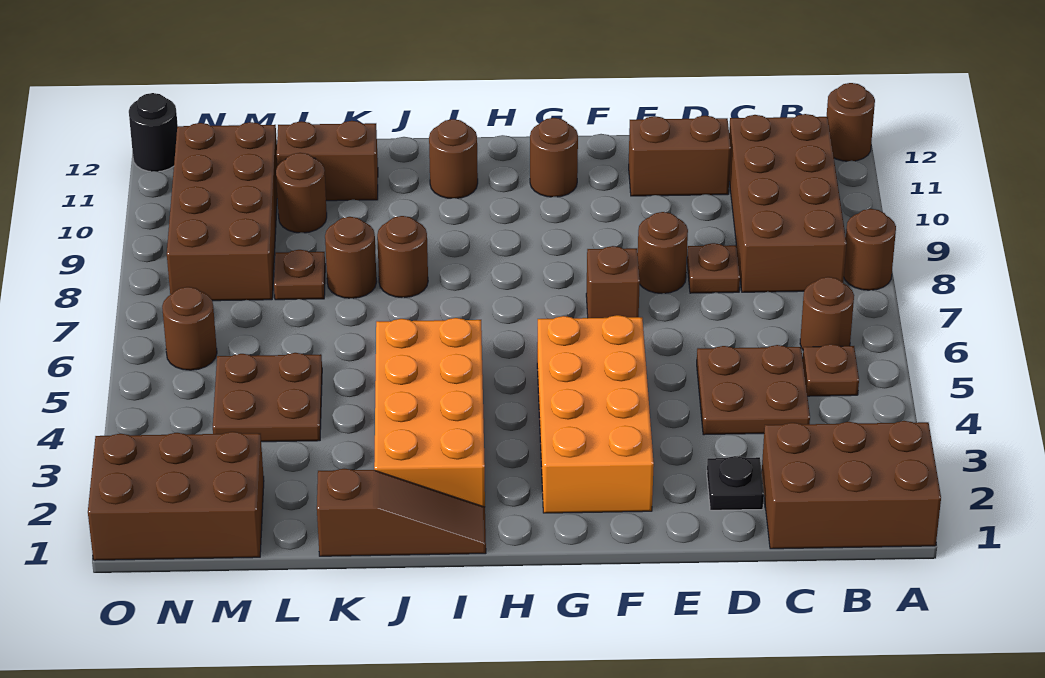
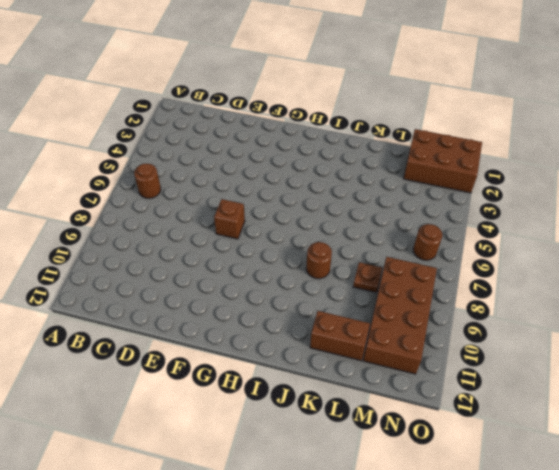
none -> brown brick A1:C2 level 1
none -> brown round brick A8 level 1
none -> brown round brick A12 level 1

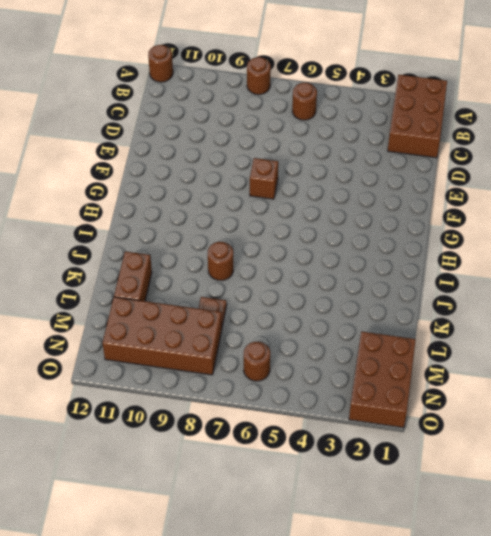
none -> brown plate B5 level 1
none -> brown brick B8:C11 level 1
none -> brown plate C4:D5 level 1

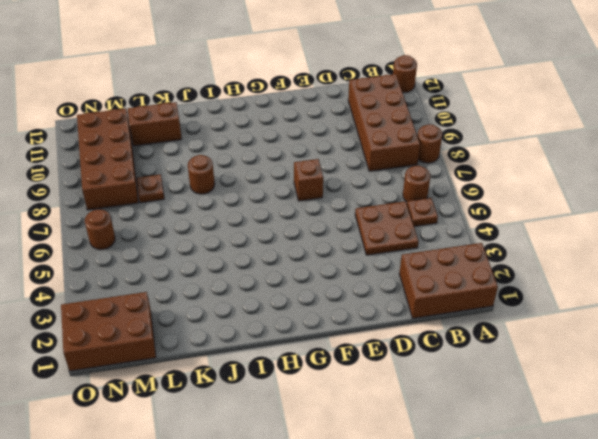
none -> black plate D2 level 1
none -> brown plate D8 level 1
none -> brown brick D11:E11 level 1

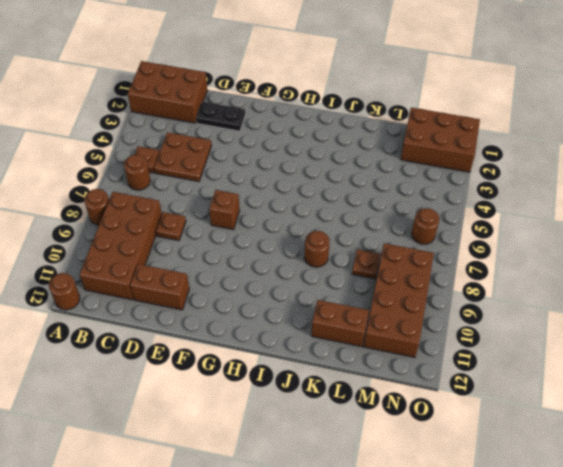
black plate D2:E2 level 1 -> black plate D2 level 1
none -> brown round brick E8 level 1
none -> orange brick F2:G5 level 1
none -> brown round brick G11 level 1

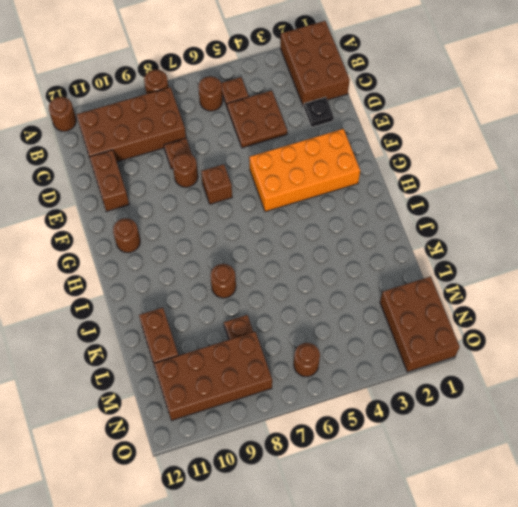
none -> brown slope I1:K1 level 1 top K
none -> orange brick I2:J5 level 1
none -> brown round brick I11 level 1

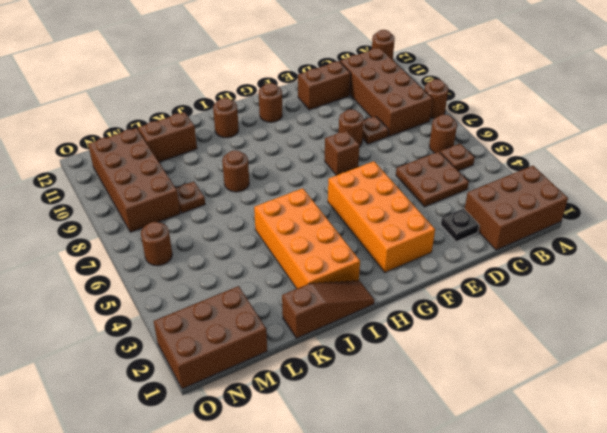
none -> brown round brick K8 level 1
none -> brown plate L4:M5 level 1
none -> brown round brick L10 level 1

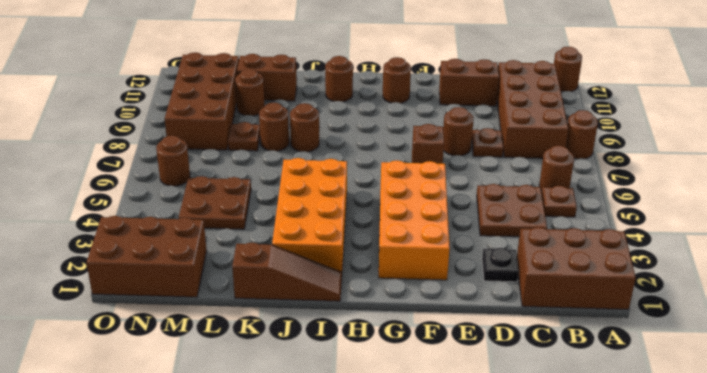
none -> black round brick O12 level 1

